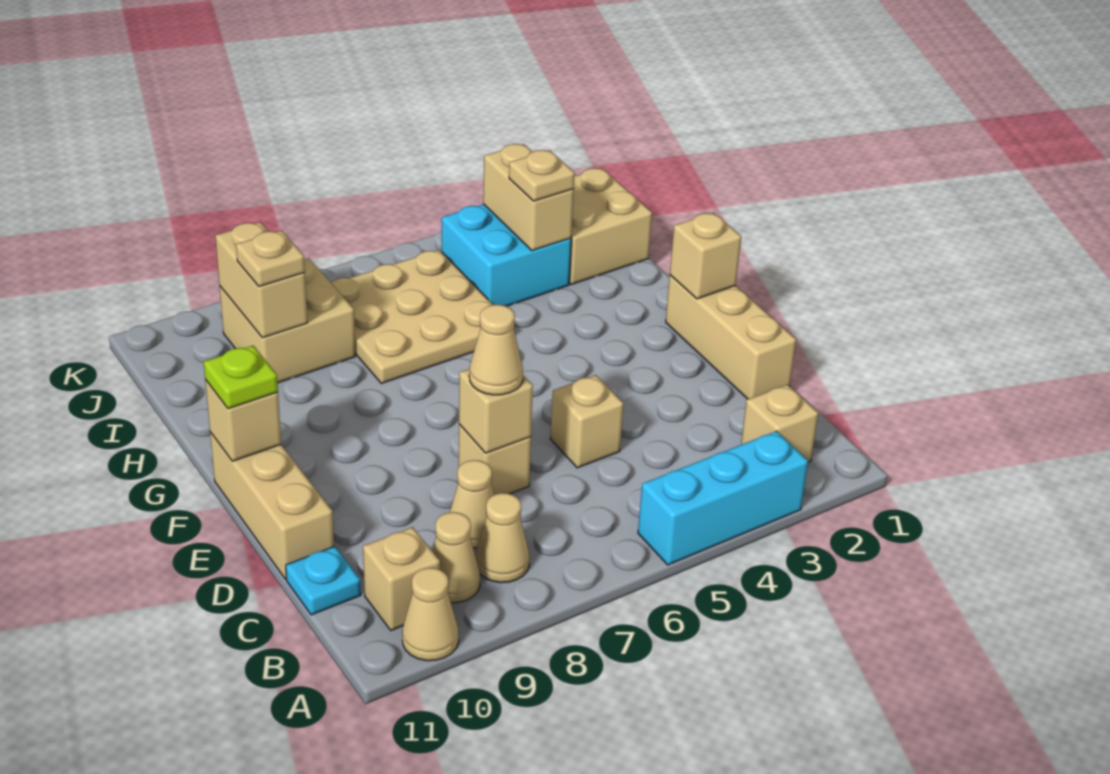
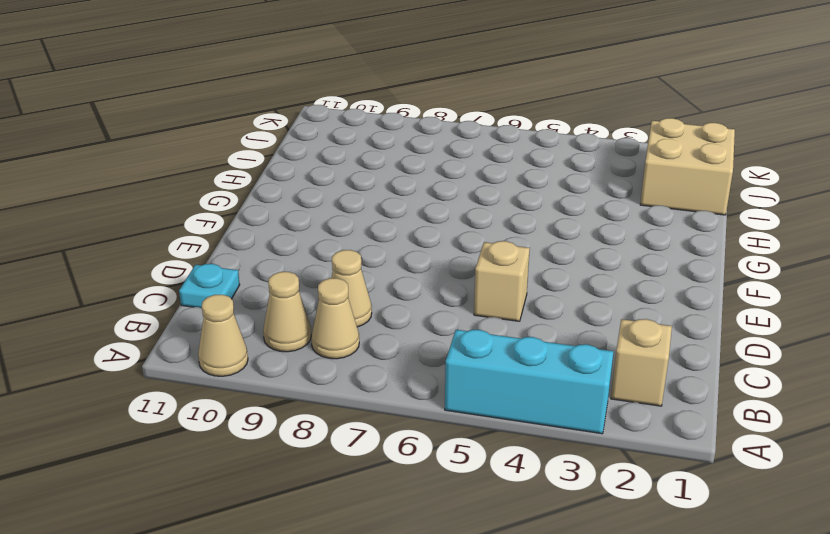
none -> tan brick B10 level 1
none -> tan brick D1:F1 level 1
none -> tan brick D7 level 1

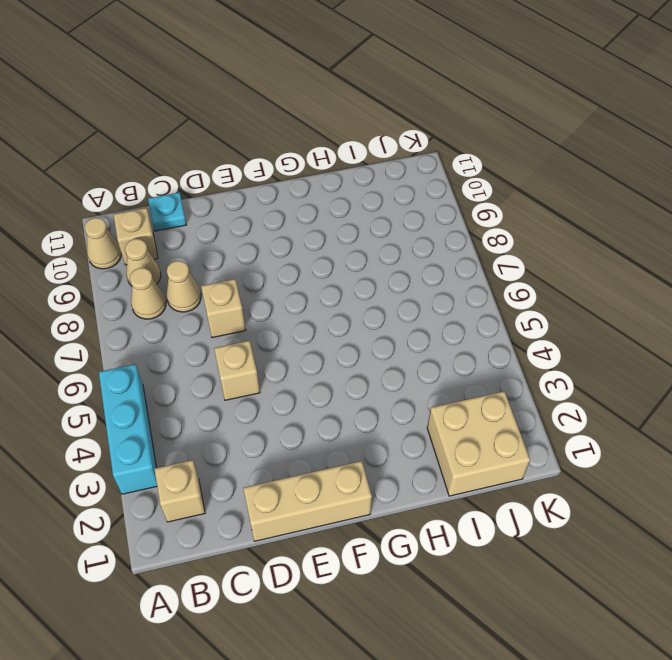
none -> tan brick D11:F11 level 1
none -> tan plate H5:J7 level 1
none -> cyan brick I3:J4 level 1

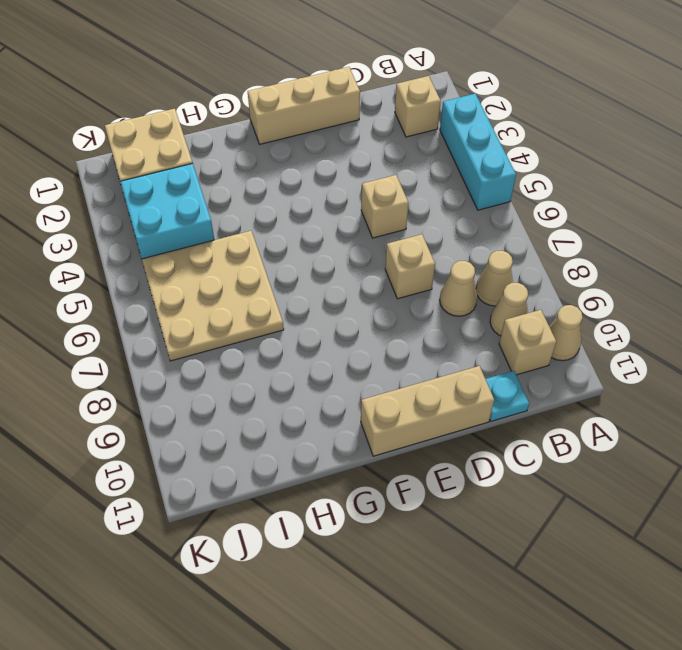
none -> tan brick I8:J9 level 1
none -> tan brick D7 level 2
none -> tan brick F1 level 2

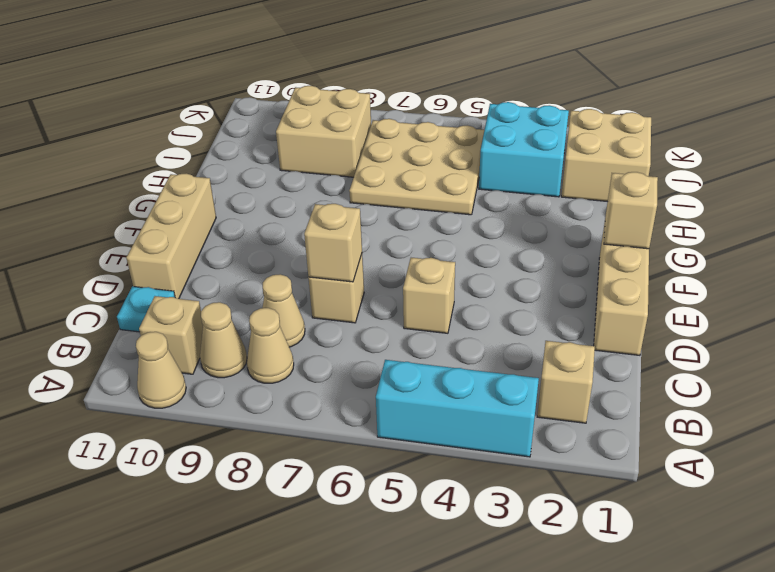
none -> tan brick F11 level 2
none -> tan brick I3:J3 level 2
none -> tan brick I9:J9 level 2

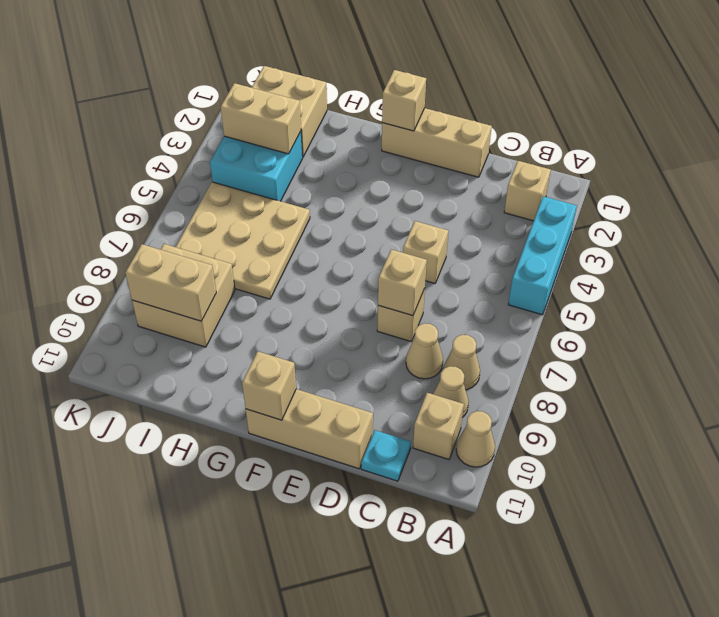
none -> tan cone D7 level 3
none -> lime plate F11 level 3
none -> tan plate I3 level 3

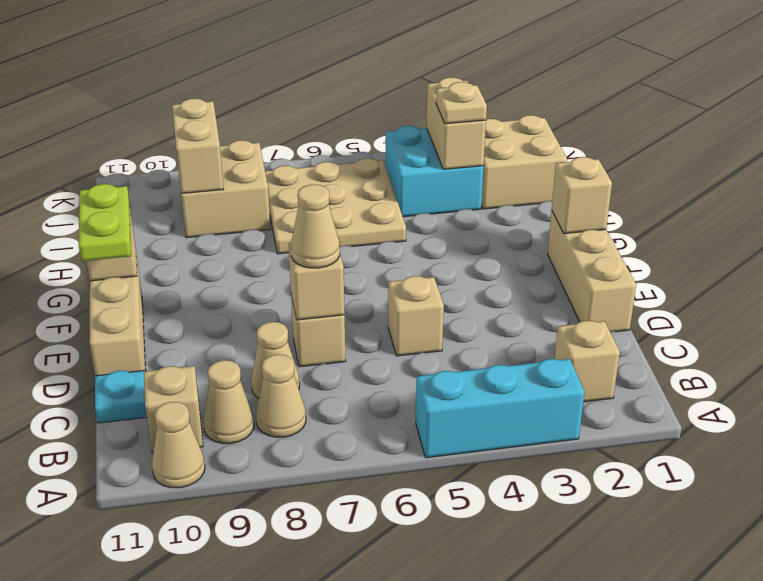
lime plate E11:F11 level 3 -> lime plate F11 level 3
none -> tan plate I9 level 3

